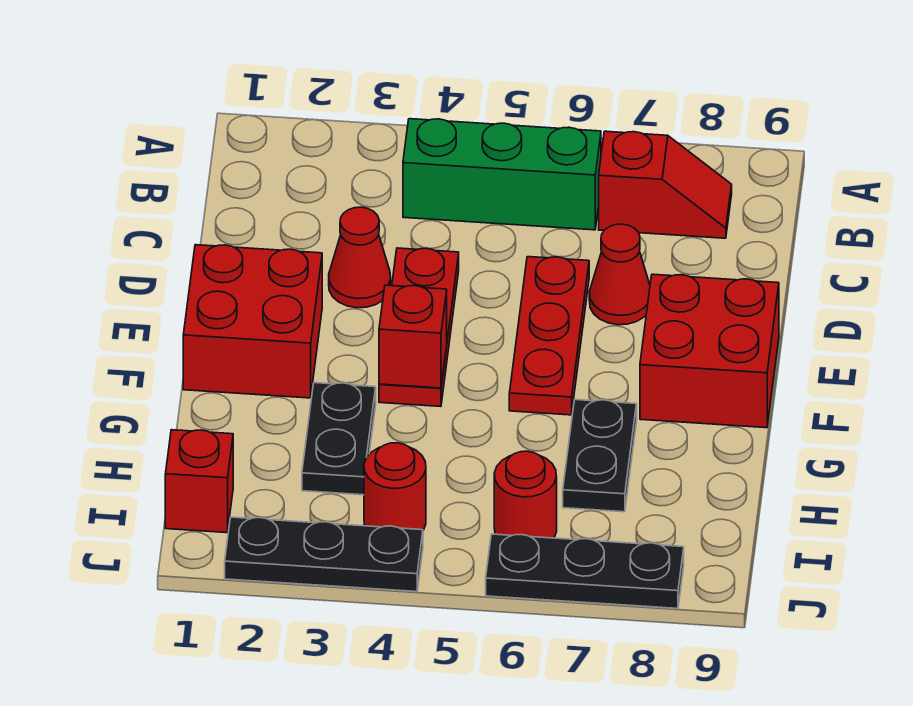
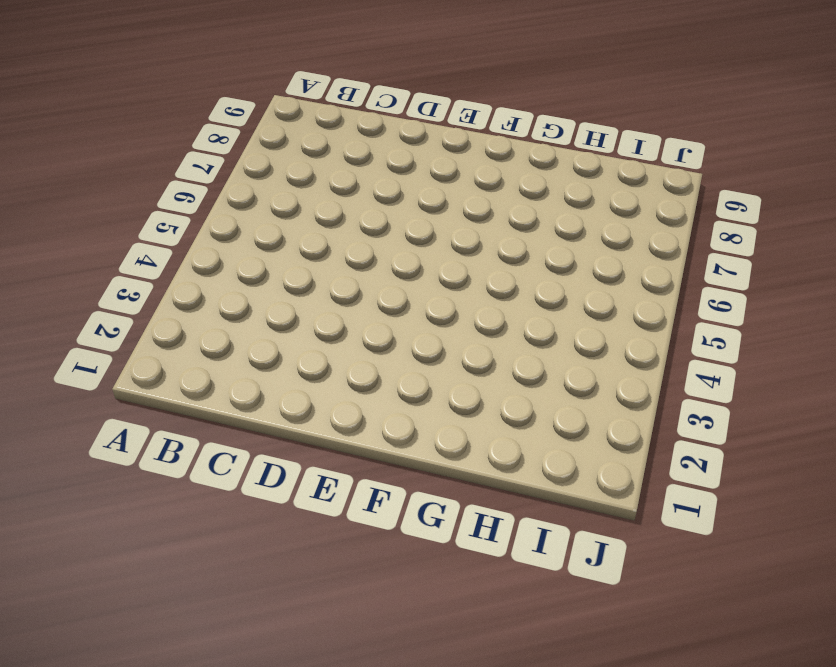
none -> green brick B4:B6 level 1
none -> red slope B7:B8 level 1 top 7
none -> red cone D3 level 1

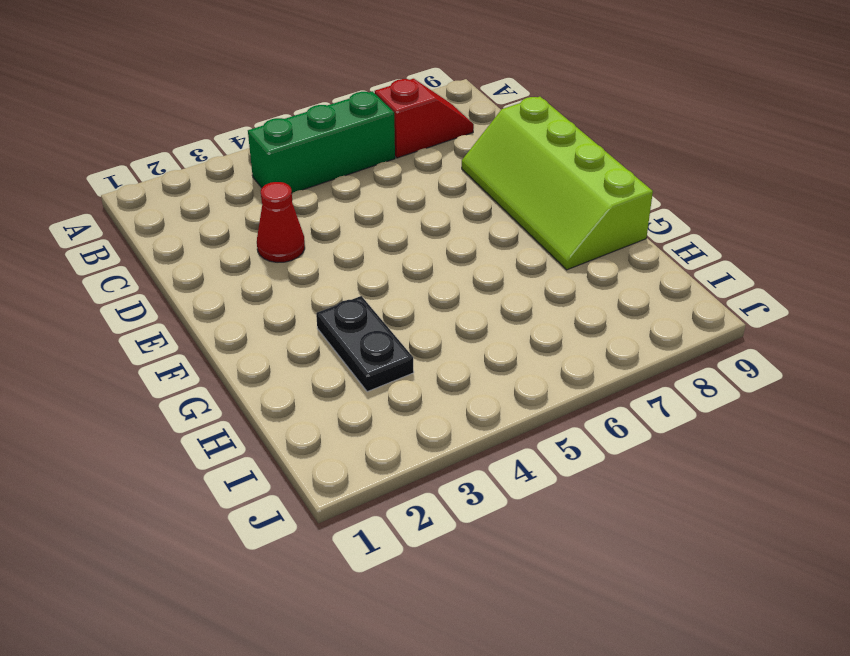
lime slope D8:G9 level 1 top 9 -> red brick E8:F9 level 1
none -> red plate D4:F4 level 1
none -> red plate D6:F6 level 1
none -> red cone D7 level 1

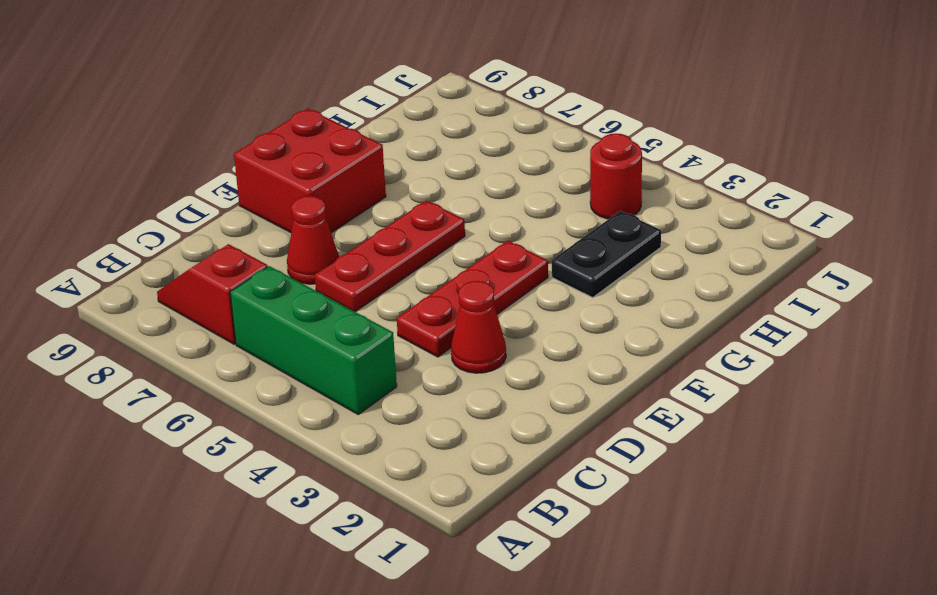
none -> red brick E1:F2 level 1
none -> black plate G7:H7 level 1
none -> red brick I1 level 1

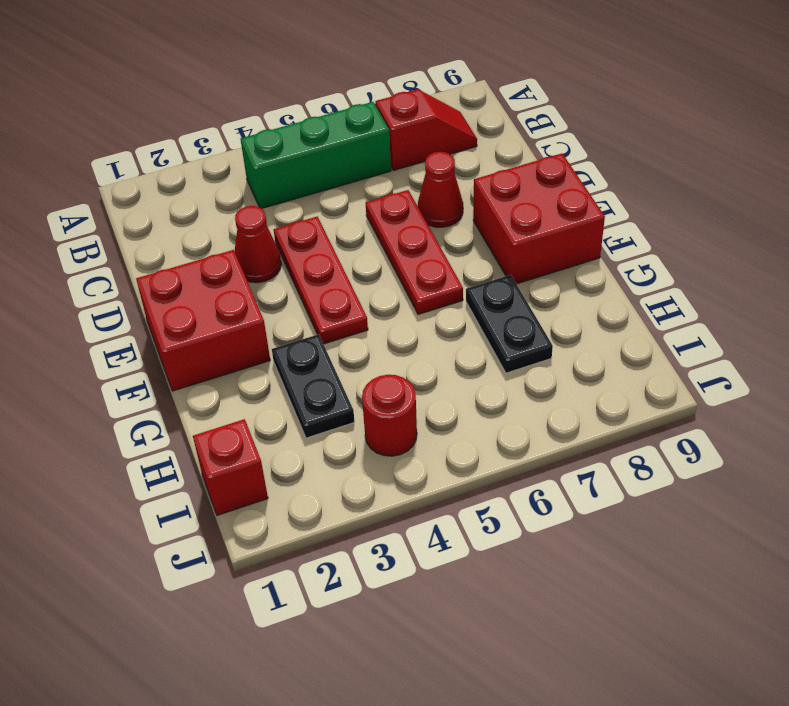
none -> red round brick I6 level 1
none -> black plate J2:J4 level 1
none -> black plate J6:J8 level 1

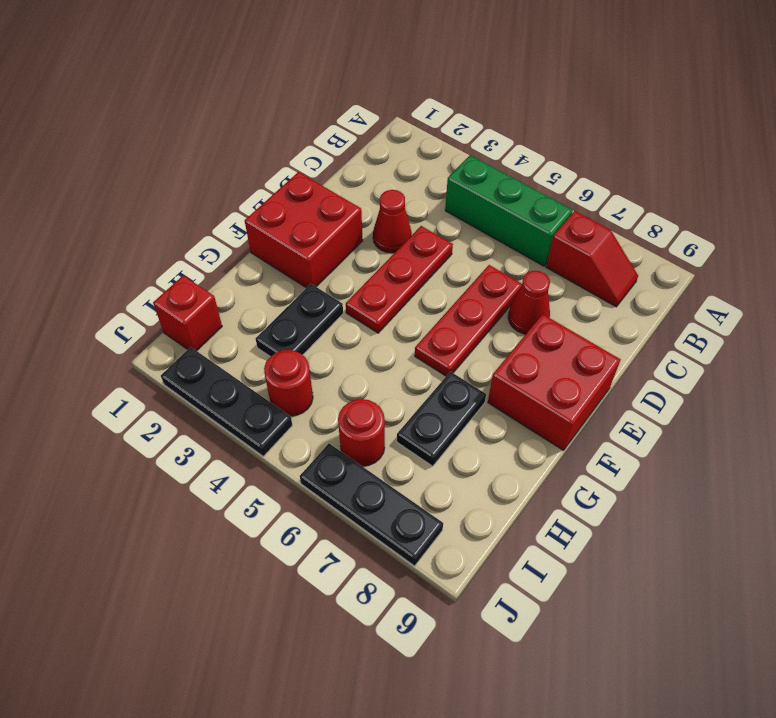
none -> red brick F4 level 2

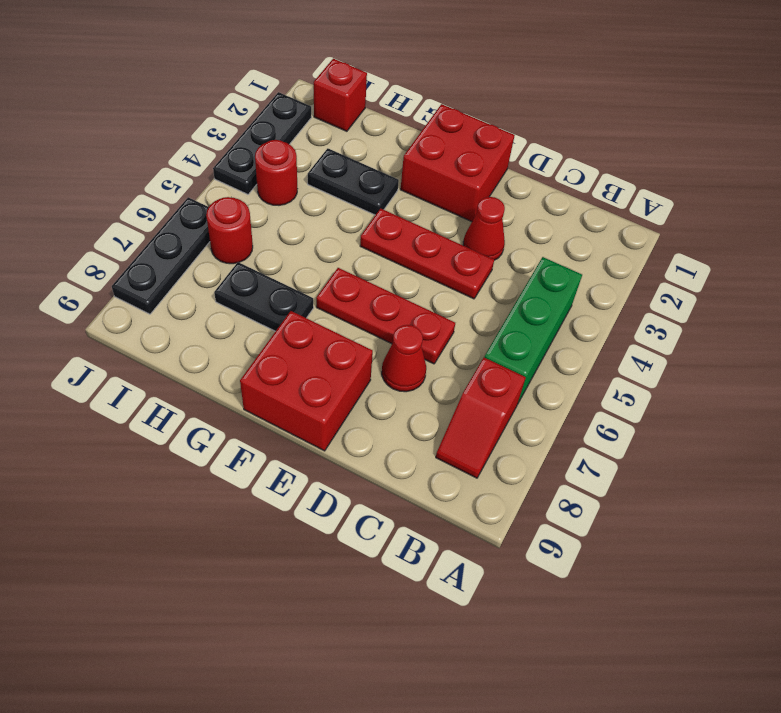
none -> red brick F4 level 2

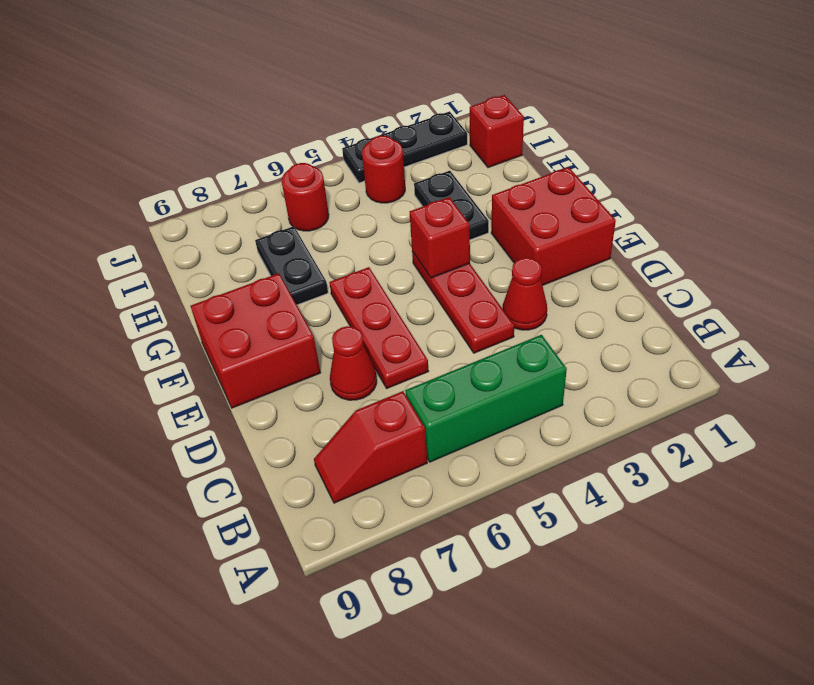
none -> black plate J6:J8 level 1

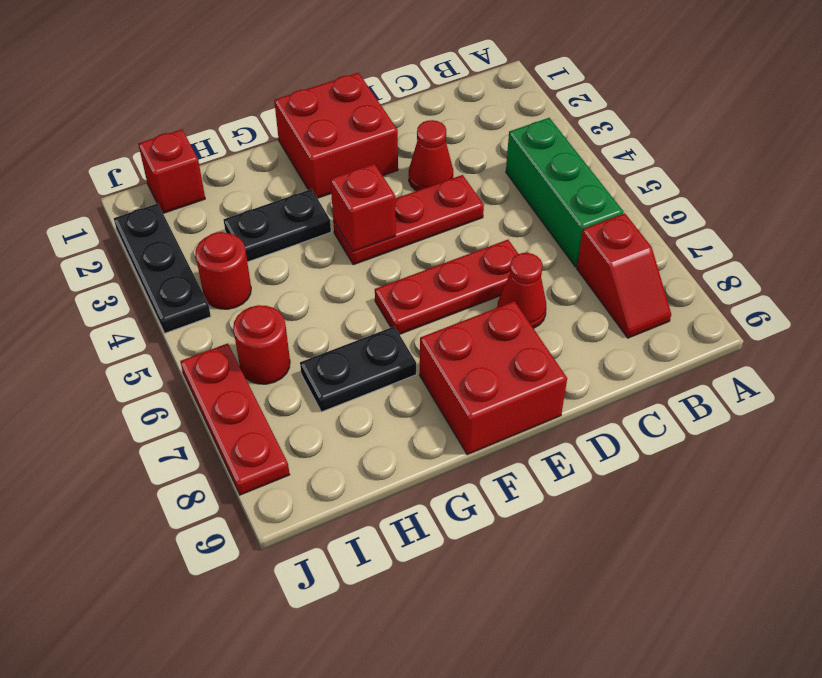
red plate J6:J8 level 1 -> black plate J6:J8 level 1

